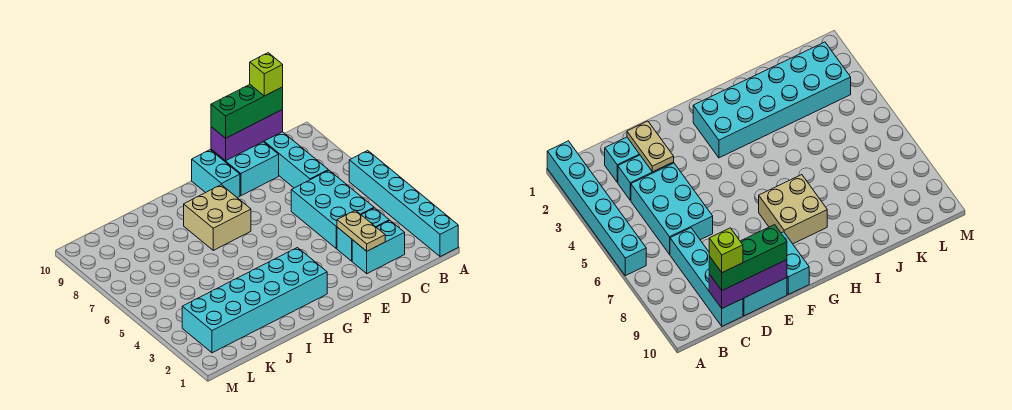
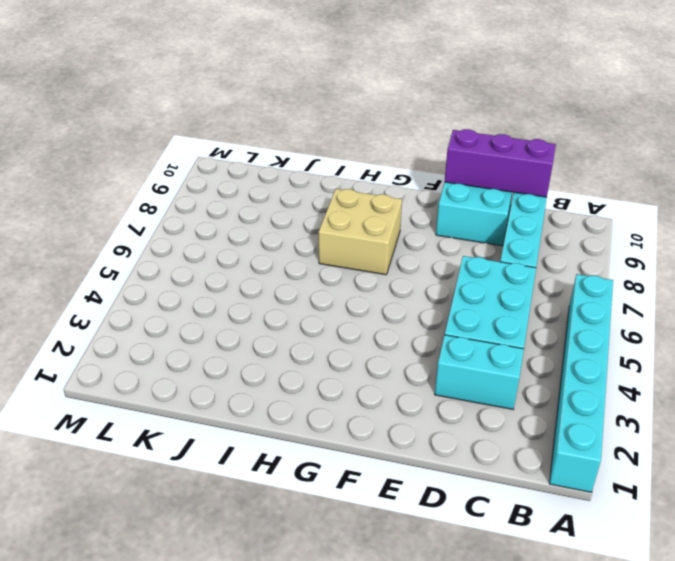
none -> cyan brick C2:D2 level 1
none -> cyan brick F9:F10 level 1
none -> cyan brick G2:L3 level 1

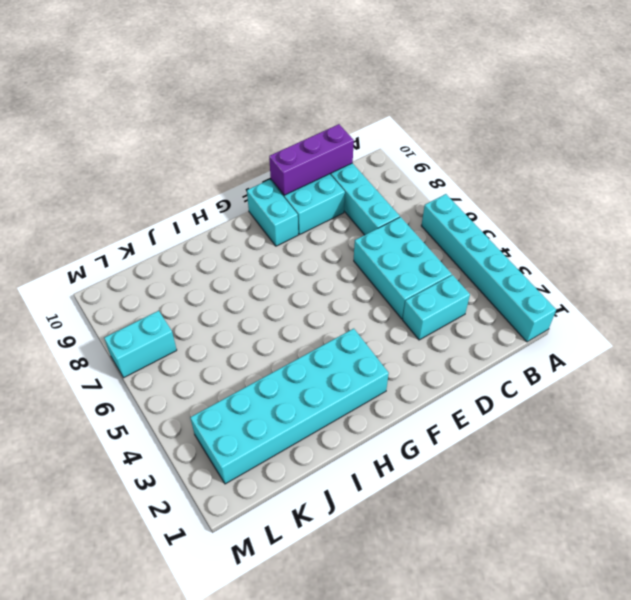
cyan brick L7:M7 level 1 -> cyan brick C2:D2 level 1
none -> tan brick G7:H8 level 1
none -> tan plate D2:D3 level 2
none -> green brick C10:E10 level 3

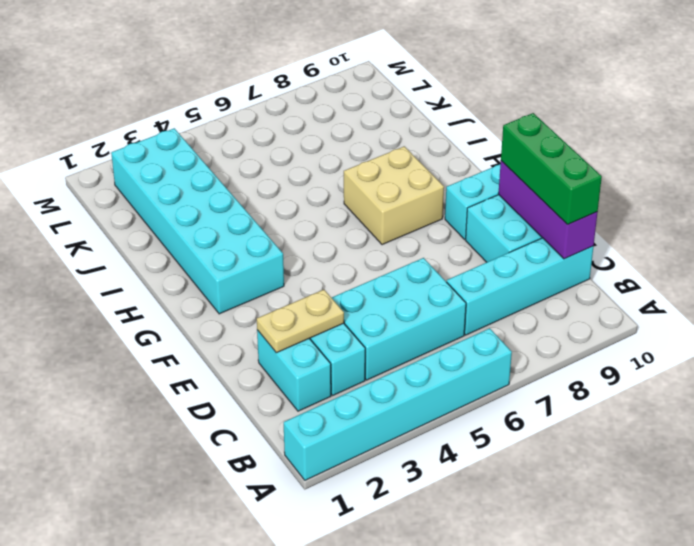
none -> lime brick C10 level 4

